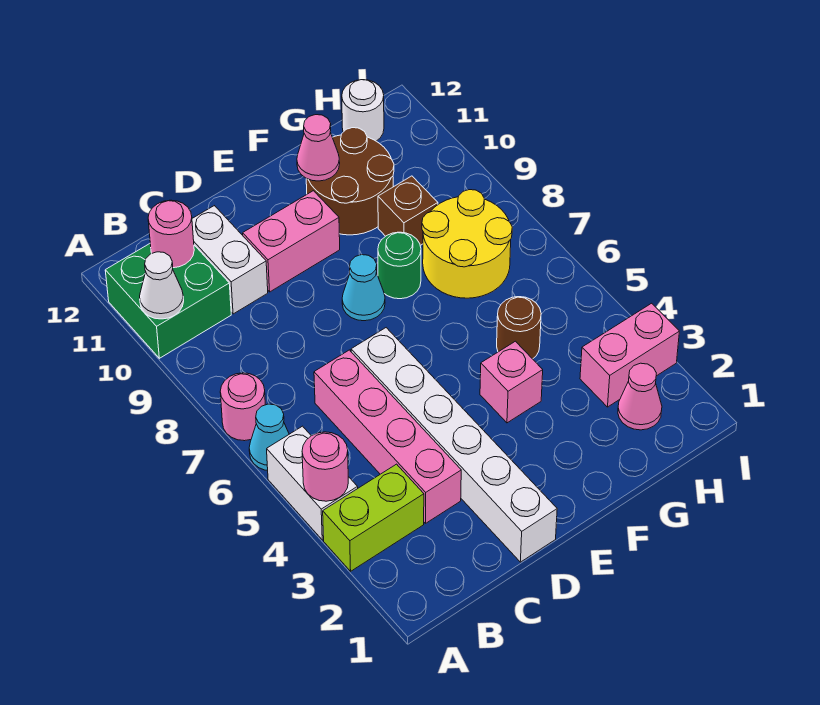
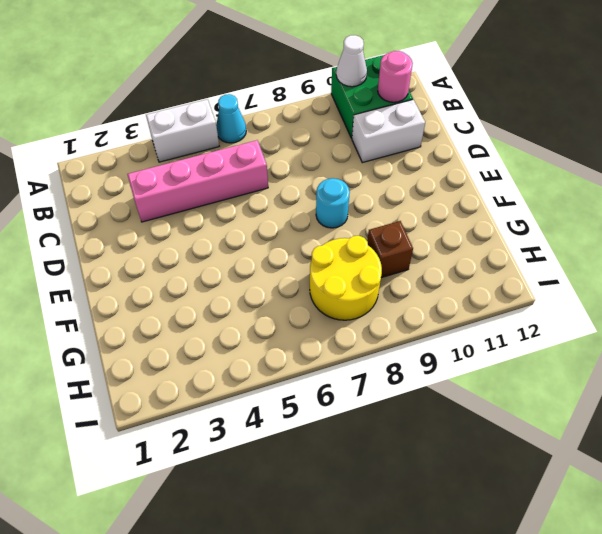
cyan round brick E8 level 1 -> cyan cone E8 level 1
none -> lime brick A3:B3 level 1
none -> pink round brick A7 level 1
none -> white brick D1:D6 level 1

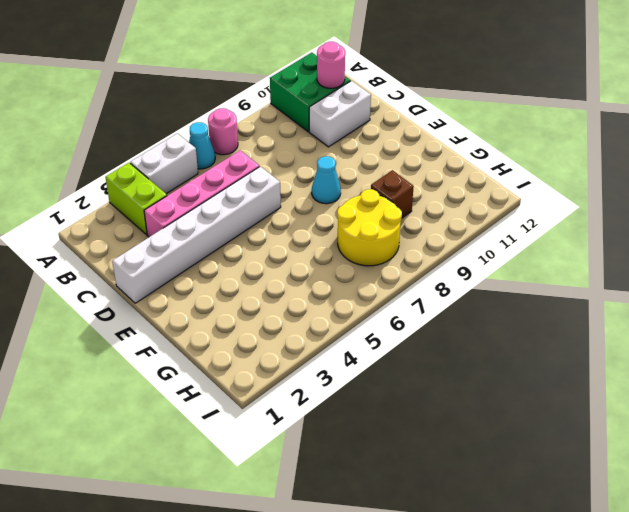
none -> pink brick D10:E10 level 1
none -> pink brick F4 level 1
none -> green round brick F8 level 1

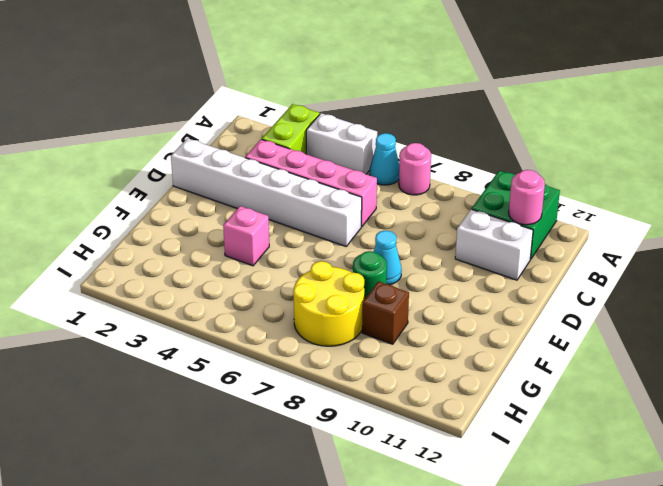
none -> pink brick D10:E10 level 1
none -> brown round brick F10:G11 level 1
none -> brown round brick G5 level 1

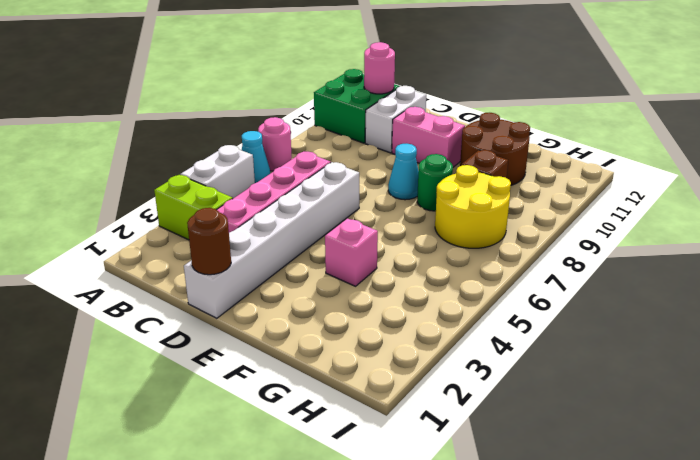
brown round brick D1 level 2 -> brown round brick G5 level 1
none -> pink cone H2 level 1
none -> pink brick H3:I3 level 1
none -> white round brick H12 level 1

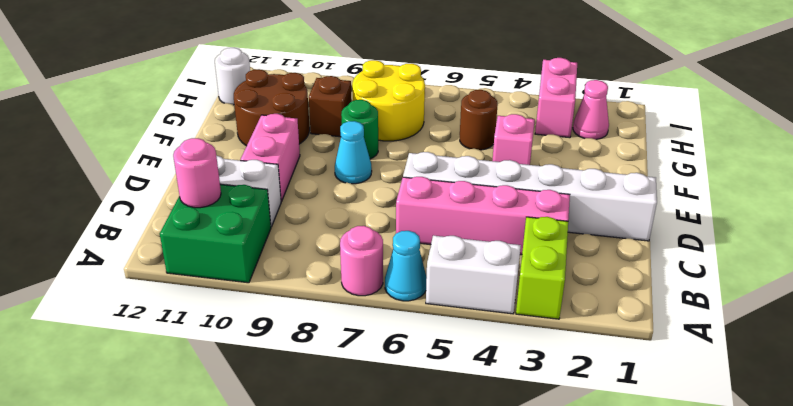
none -> pink round brick A4 level 2
none -> white cone A10 level 2
none -> pink cone F11 level 2

